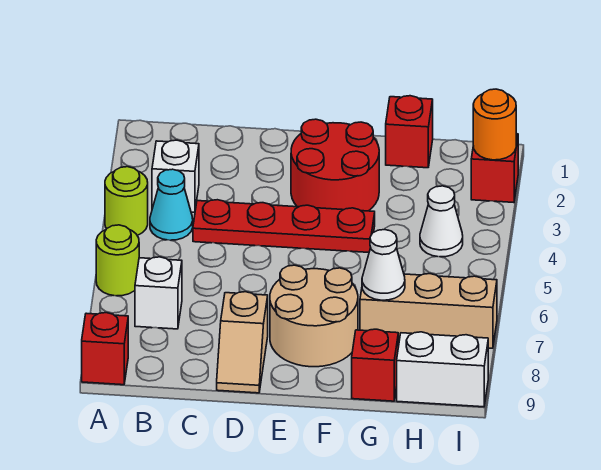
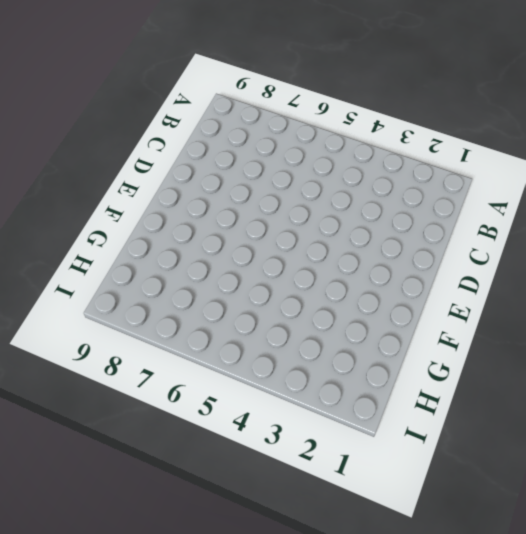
none -> lime round brick A4 level 1
none -> lime round brick A6 level 1
none -> red brick A9 level 1

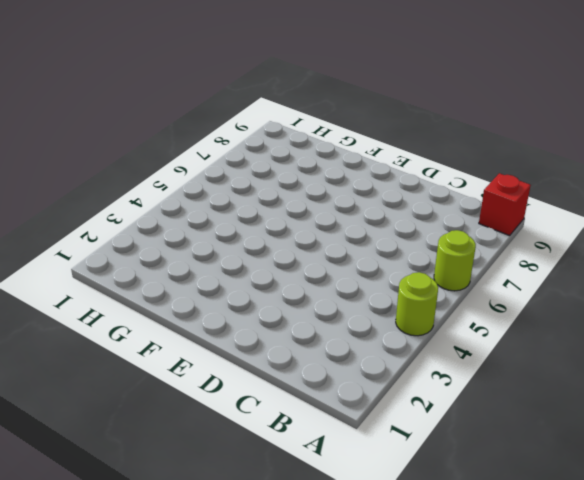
none -> white brick B3 level 1
none -> cyan cone B4 level 1
none -> white brick B7 level 1

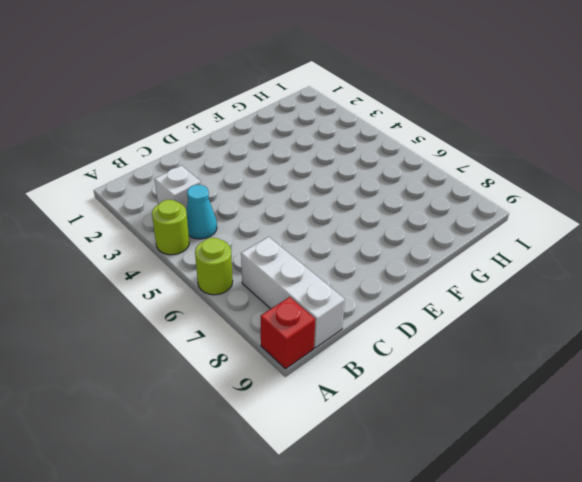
white brick B7:B9 level 1 -> white brick B7 level 1
none -> red plate C4:F4 level 1
none -> tan slope D8:D9 level 1 top 8
none -> red round brick E2:F3 level 1

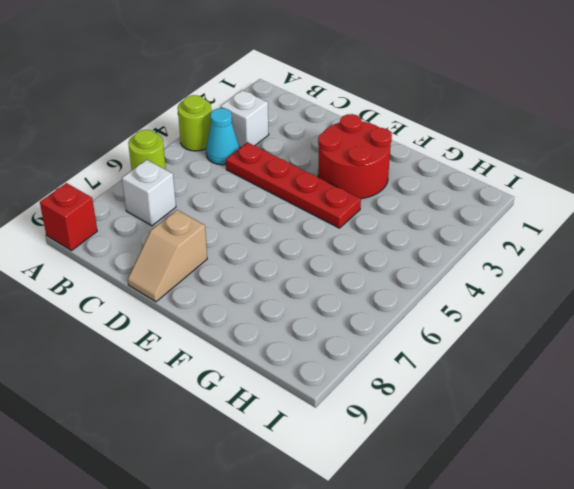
none -> tan round brick E7:F8 level 1
none -> red brick G1 level 1
none -> tan brick G7:I7 level 1

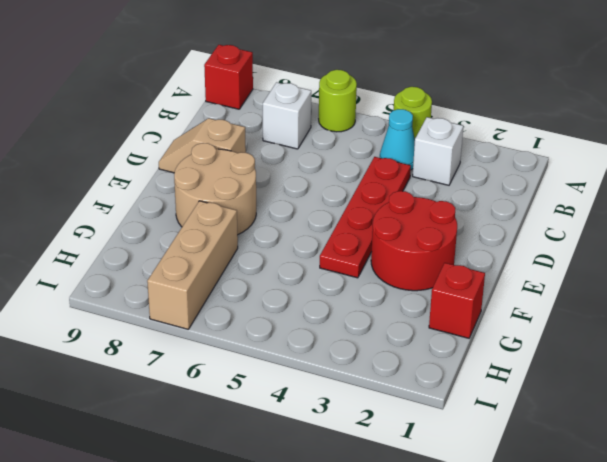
none -> red brick G9 level 1
none -> white cone H4 level 1
none -> white brick H9:I9 level 1

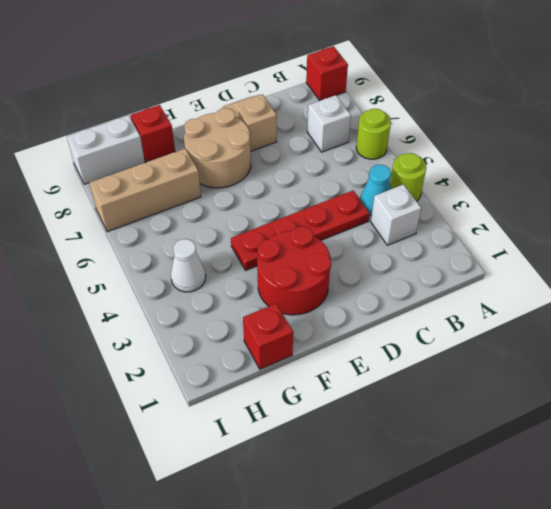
none -> red brick I2 level 1
none -> white cone G7 level 2
none -> orange round brick I2 level 2

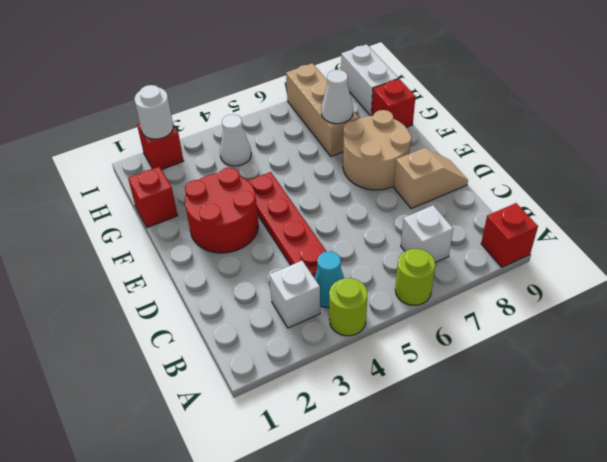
white round brick I2 level 2 -> orange round brick I2 level 2

